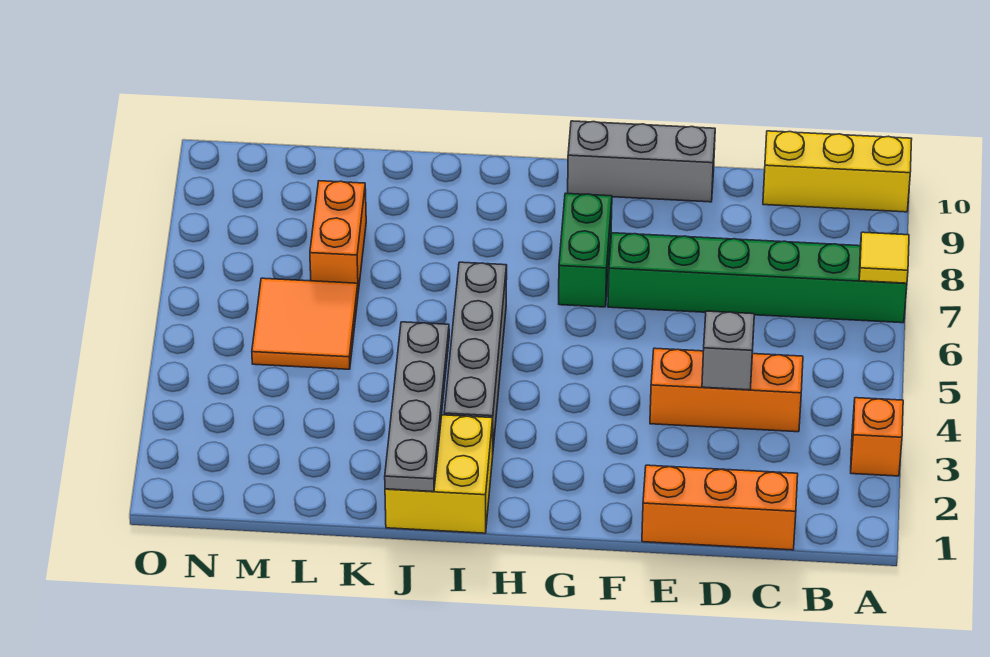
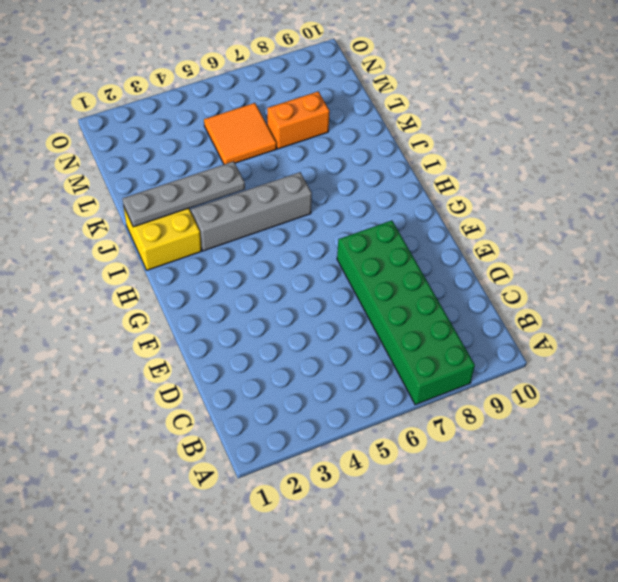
green brick A7:F8 level 1 -> green brick A7:F7 level 1
none -> orange brick A3 level 1
none -> yellow brick A10:C10 level 1
none -> orange brick C1:E1 level 1

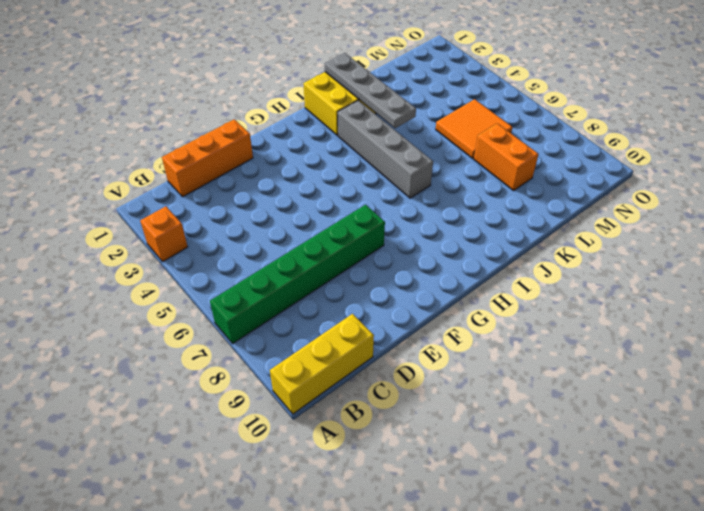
none -> orange brick C4:E4 level 1
none -> grey brick E10:G10 level 1
none -> green brick G7:G8 level 1

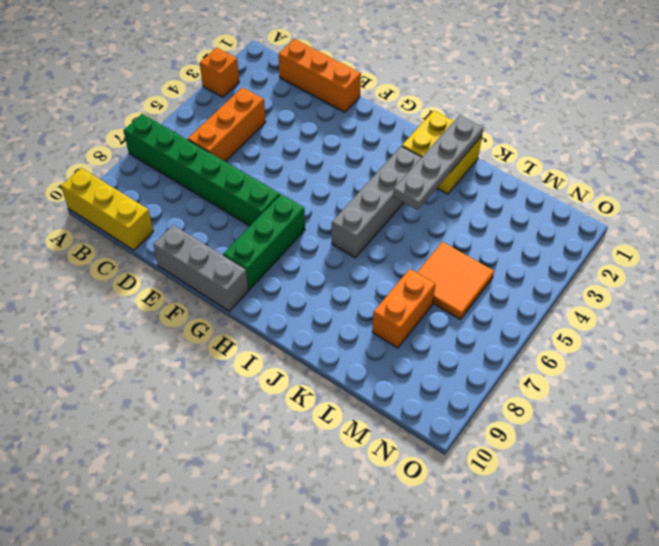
orange brick C4:C6 level 1 -> orange brick C4:E4 level 1
green brick G7:G9 level 1 -> green brick G7:G8 level 1
none -> yellow tile A7 level 2
none -> grey brick D4 level 2

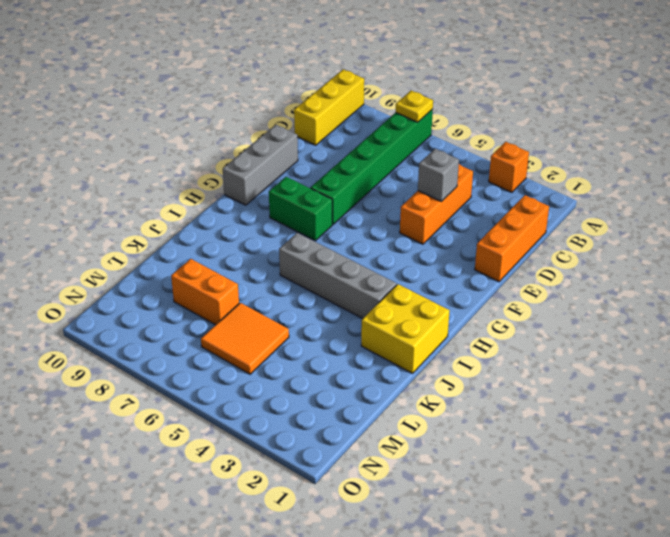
yellow plate A7 level 2 -> yellow tile A7 level 2
none -> grey plate J1:J4 level 2

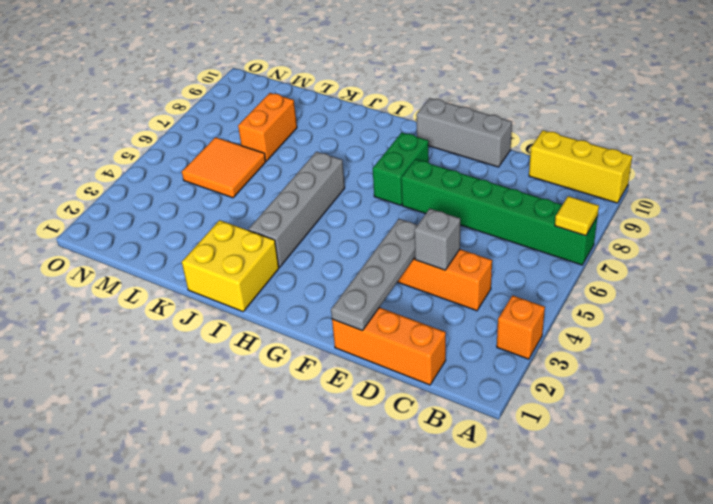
grey plate E1:E4 level 2 -> grey plate J1:J4 level 2

